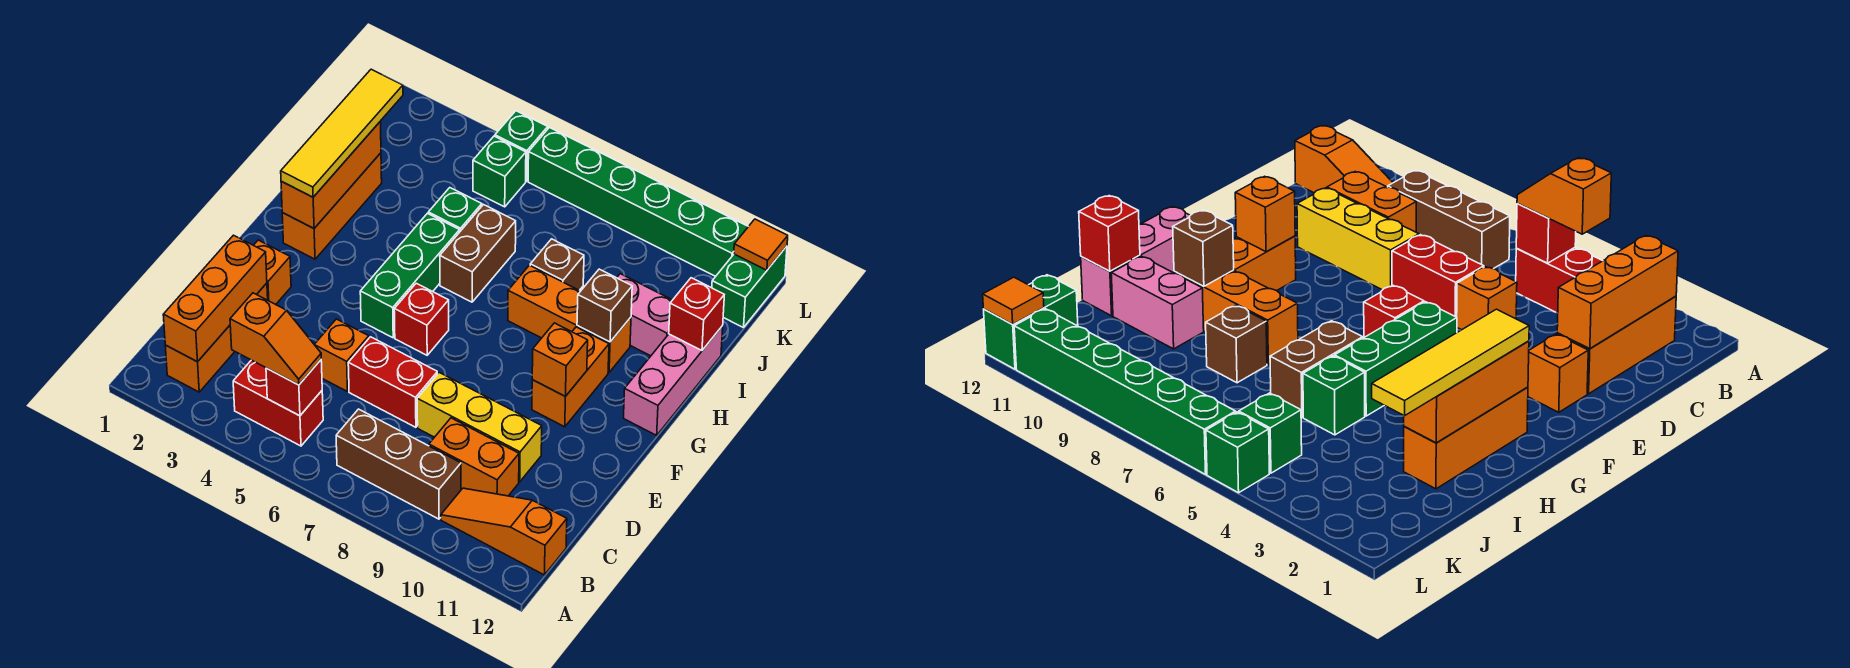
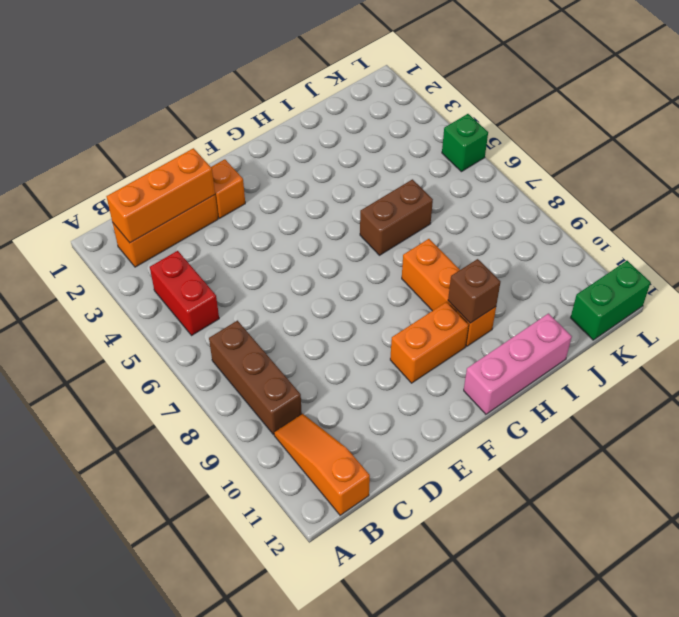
none -> orange brick C9:C10 level 1
none -> orange brick D5 level 1
none -> red brick D6:D7 level 1
none -> yellow brick D8:D10 level 1

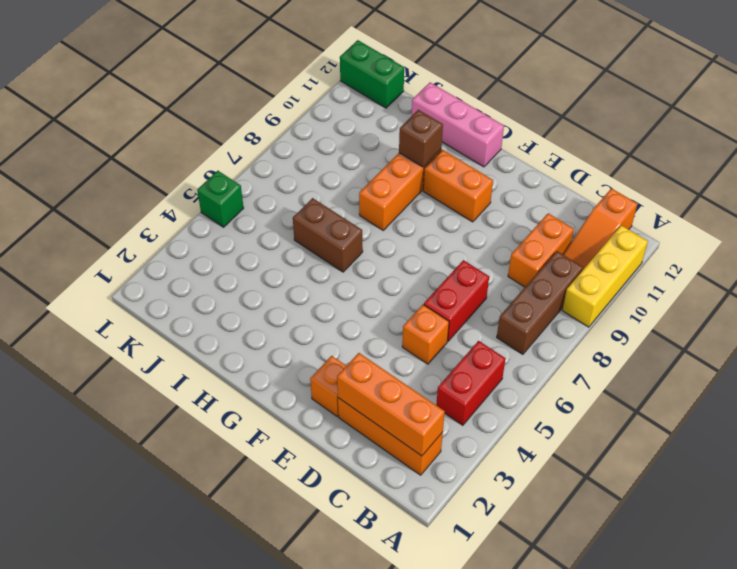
yellow brick A9:A11 level 1 -> yellow brick D8:D10 level 1
none -> green brick F5:H5 level 1
none -> red brick F6 level 1
none -> orange brick G2:I2 level 1
none -> green brick I5 level 1

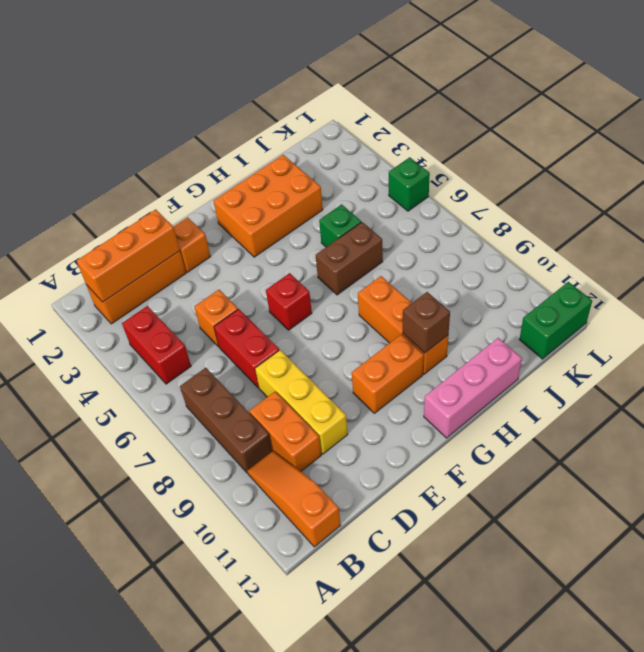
orange brick G2:I3 level 1 -> orange brick G2:I2 level 1
none -> green brick F5:H5 level 1
none -> brown brick I8 level 1
none -> pink brick I10:I11 level 1
none -> green brick K5 level 1

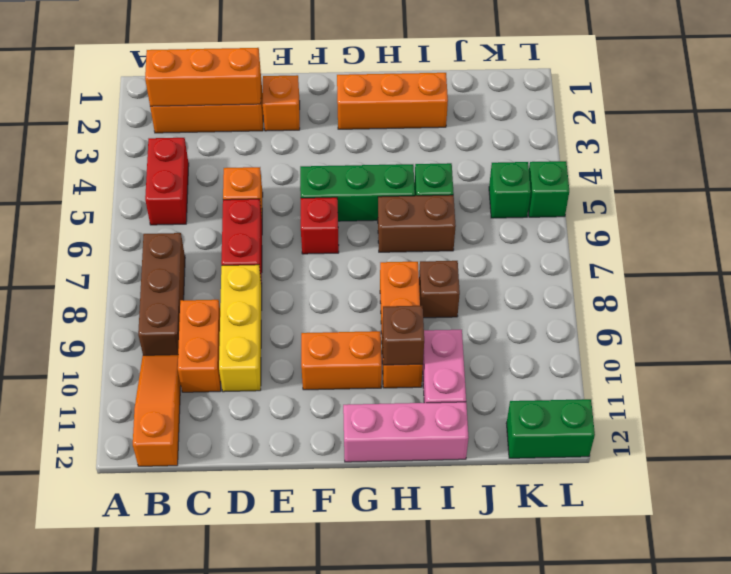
none -> green brick L6:L11 level 1
none -> red brick B5 level 2
none -> orange brick F10 level 2
none -> orange brick G2:I2 level 2

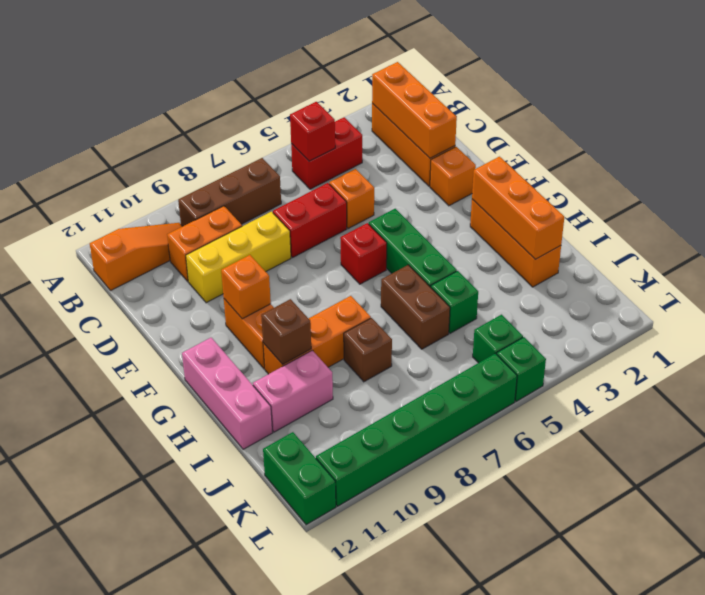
none -> red brick I12 level 2
none -> orange tile L12 level 2
none -> orange slope B4:B5 level 3 top 4
none -> yellow tile G2:J2 level 3

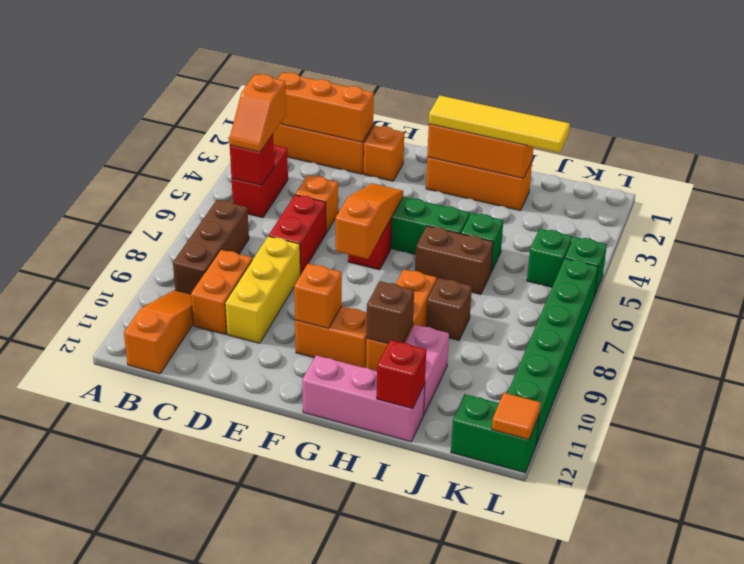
orange slope F5:F7 level 2 top 7 -> none

